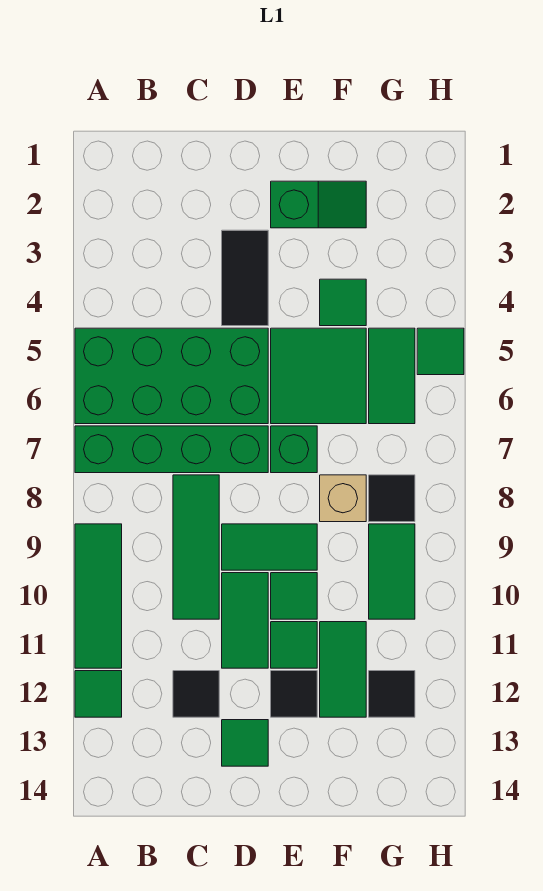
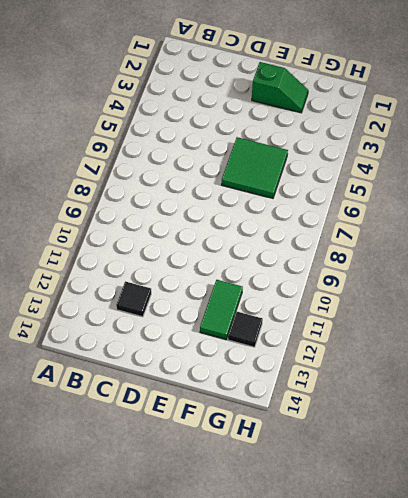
none -> green brick A5:D6 level 1
none -> green brick A7:D7 level 1
none -> green tile A9:A11 level 1

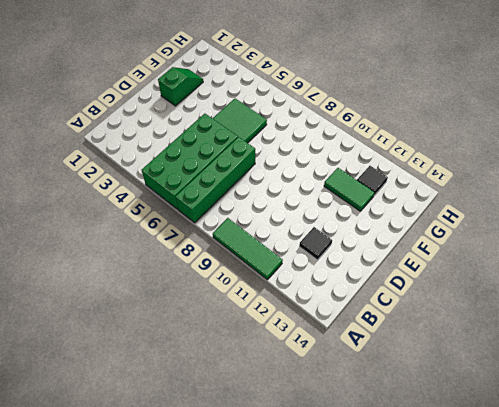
none -> green tile A12 level 1
none -> green tile C8:C10 level 1
none -> black tile D3:D4 level 1

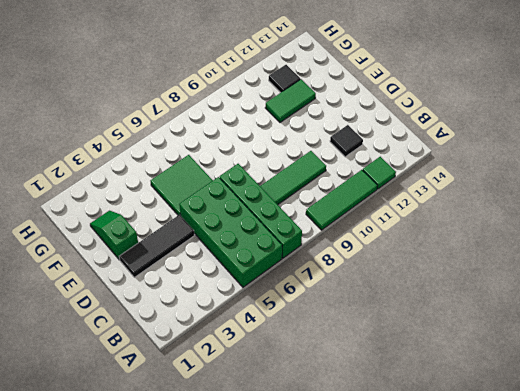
black tile D2:D4 level 1 -> black tile D3:D4 level 1
none -> green tile D9:E9 level 1
none -> green tile D10:D11 level 1
none -> green tile D13 level 1

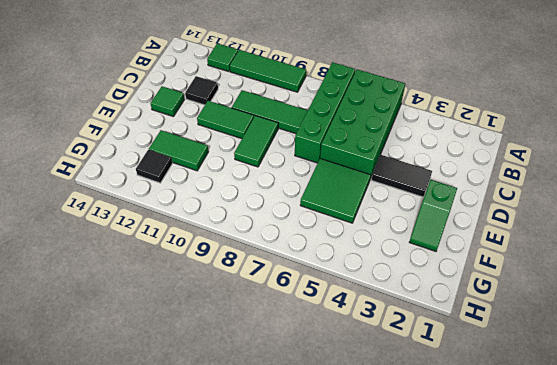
none -> green brick E7 level 1
none -> green tile E10 level 1
none -> green tile E11 level 1

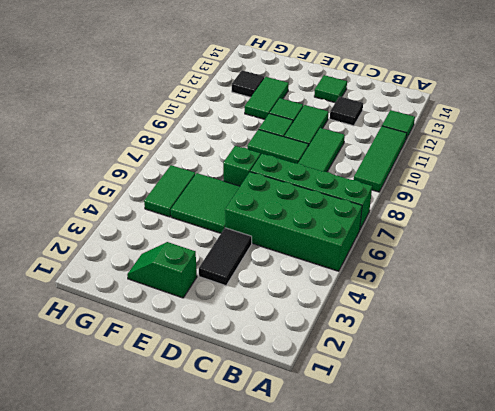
none -> black tile E12 level 1
none -> green tile F4 level 1
none -> tan brick F8 level 1

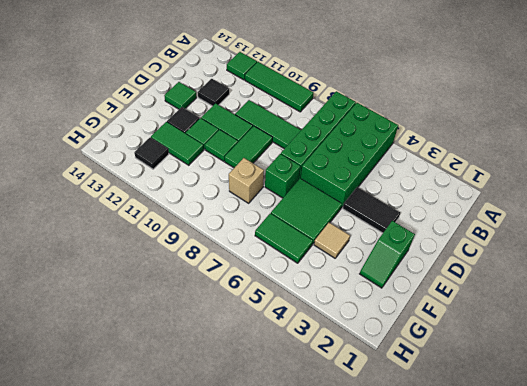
tan tile F4 level 1 -> green tile F4 level 1
none -> black tile G8 level 1
none -> green tile G9:G10 level 1
none -> green tile H5 level 1

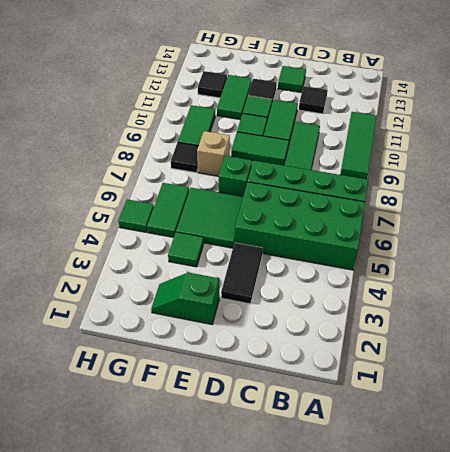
none -> green tile A12 level 1

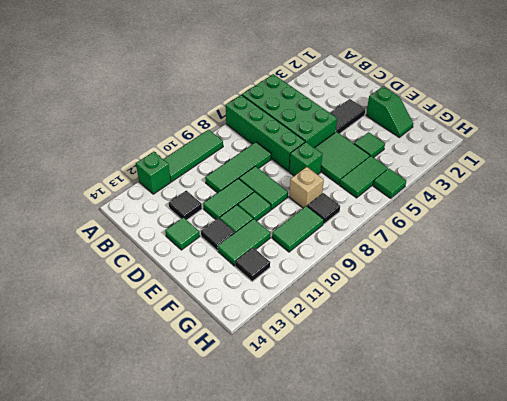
green brick A12 level 1 -> green tile A12 level 1

